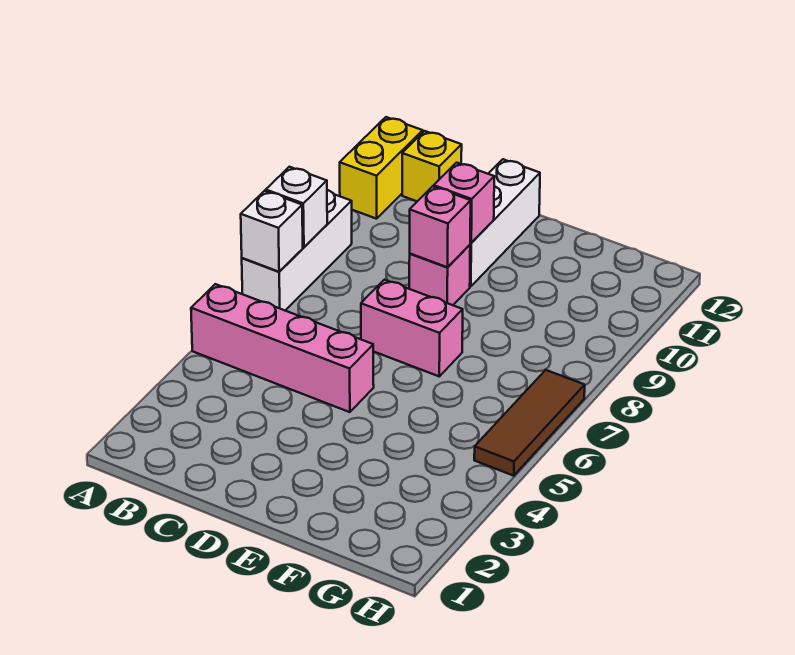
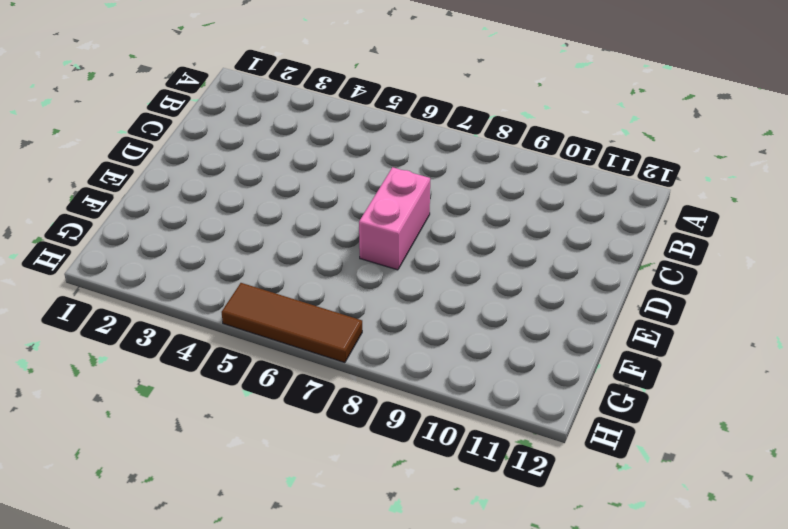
none -> pink brick A5:D5 level 1
none -> white brick A7:A9 level 1
none -> yellow brick A11:A12 level 1

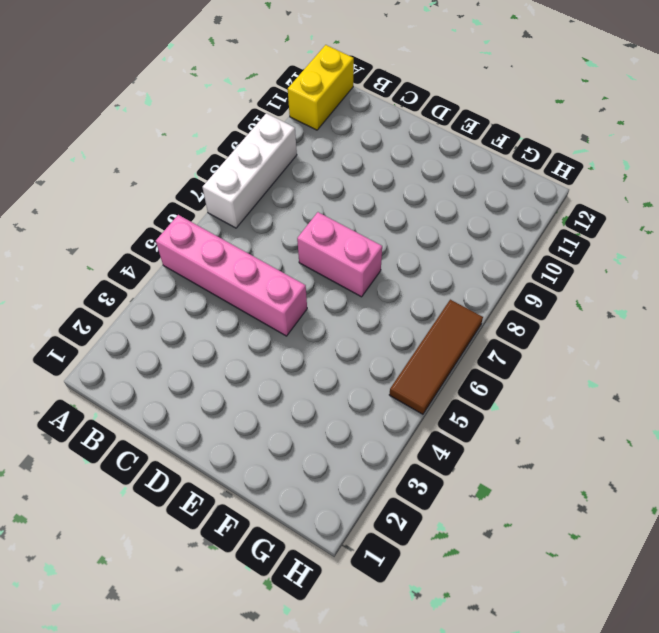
none -> yellow brick B12 level 1
none -> pink brick D9 level 1
none -> white brick D10:D12 level 1

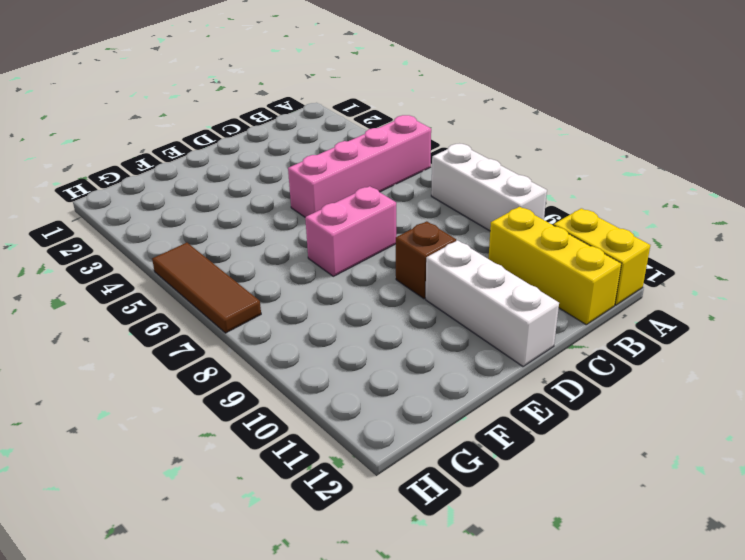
yellow brick B10:B12 level 1 -> yellow brick B12 level 1
brown brick D9 level 1 -> pink brick D9 level 1
none -> white brick A7 level 2
none -> white brick A8 level 2
none -> pink brick D9 level 2

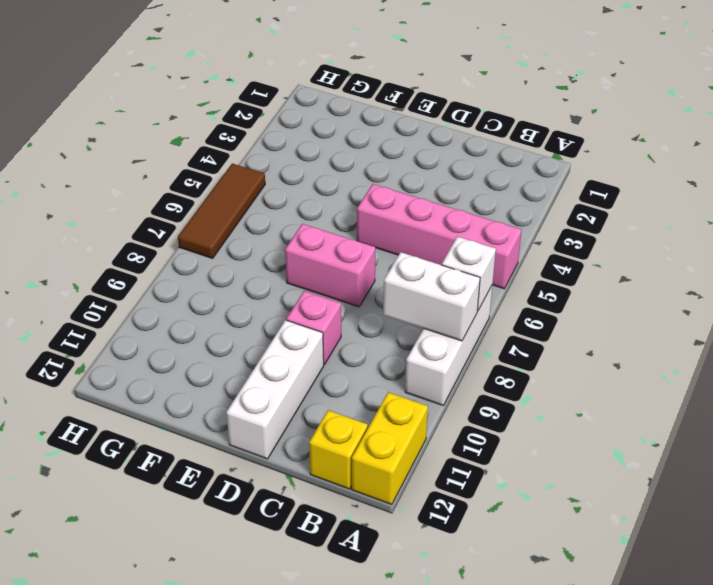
white brick A8:B8 level 2 -> white brick A8 level 2
none -> pink brick D9 level 2
none -> pink brick D10 level 2

